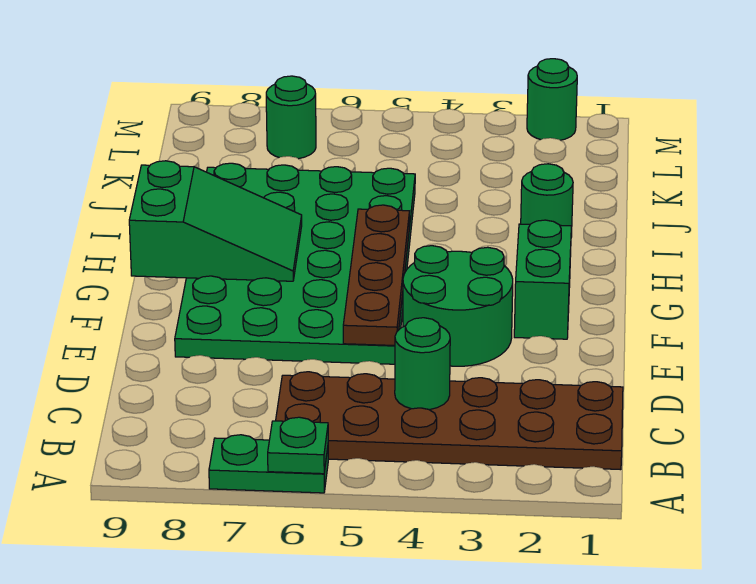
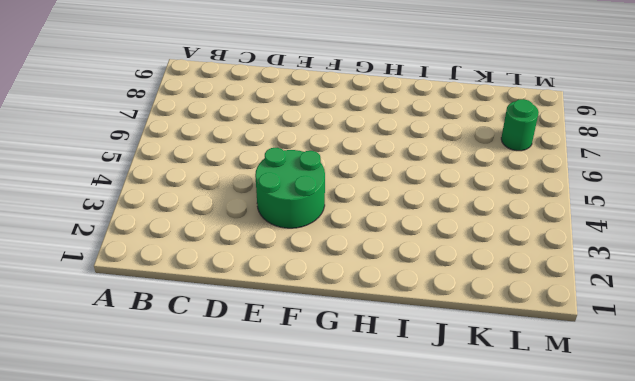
none -> green plate A6:A7 level 1
none -> brown plate B1:C6 level 1
none -> green plate E5:J8 level 1

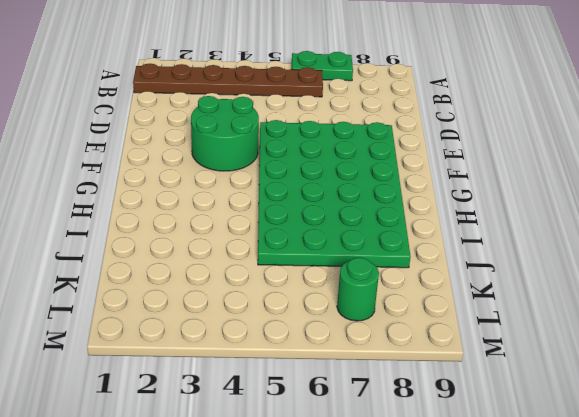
brown plate B1:B6 level 1 -> brown plate B1:C6 level 1
none -> green brick F2:G2 level 1
none -> green round brick I2 level 1
none -> green round brick M2 level 1

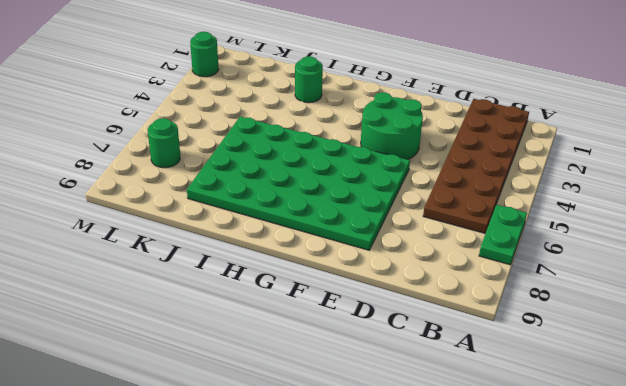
none -> green brick F2:G2 level 1
none -> green plate A6 level 2
none -> green round brick C4 level 2

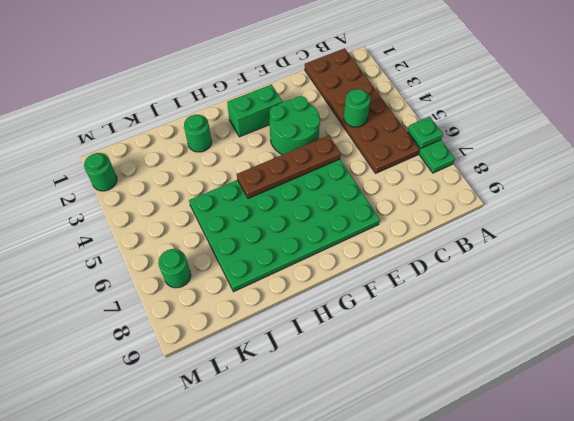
none -> green slope G7:H9 level 2 top 9

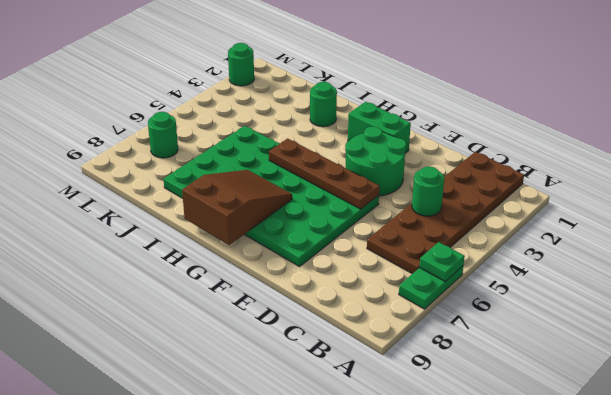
brown slope G7:H9 level 2 top 9 -> green slope G7:H9 level 2 top 9

